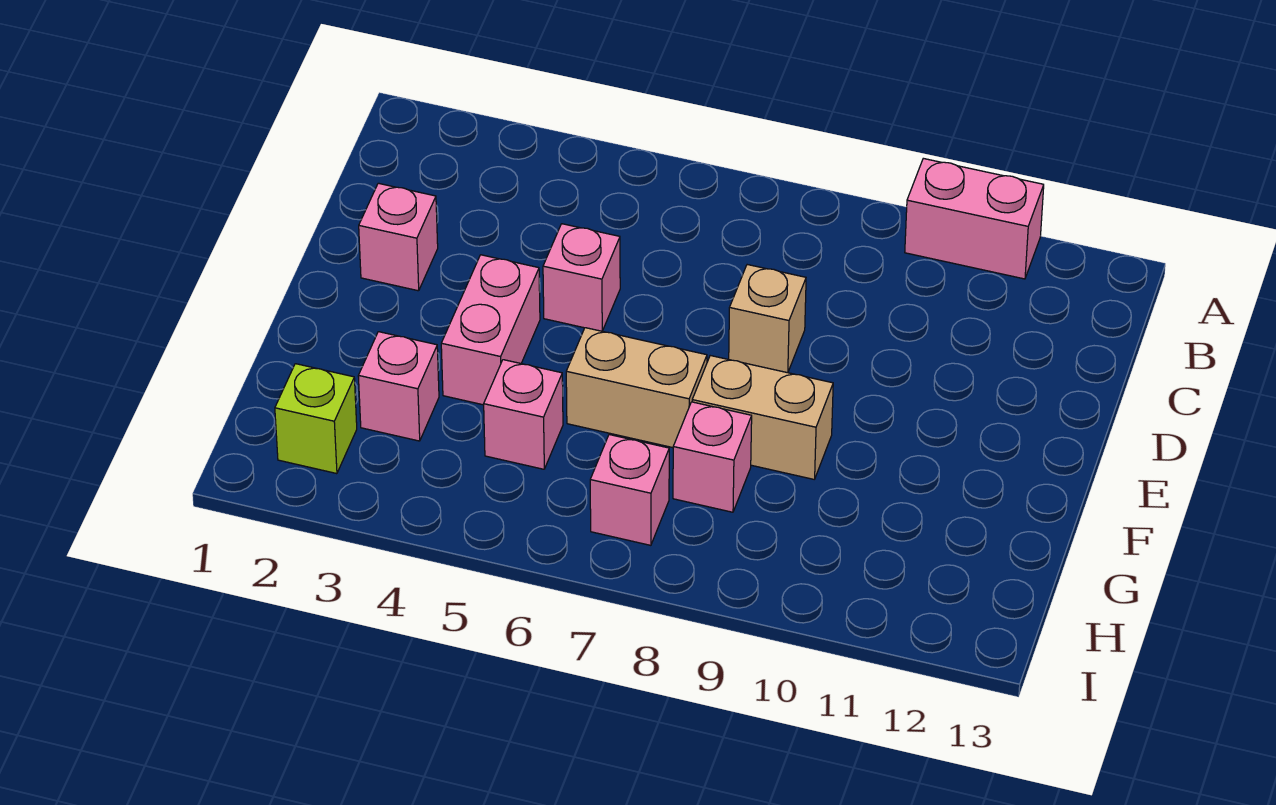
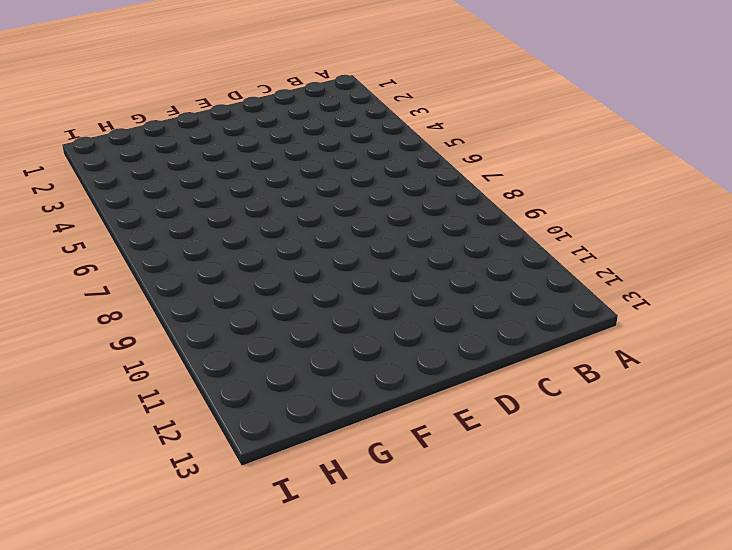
none -> pink brick A10:A11 level 1
none -> pink brick D2 level 1
none -> pink brick D5 level 1

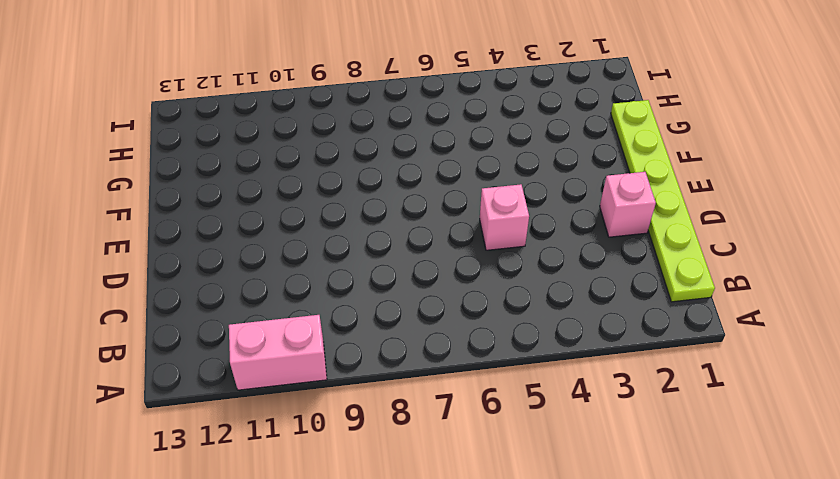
lime plate B1:G1 level 1 -> none
none -> tan brick D8 level 1
none -> pink brick E4:F4 level 1
none -> tan brick F6:F7 level 1

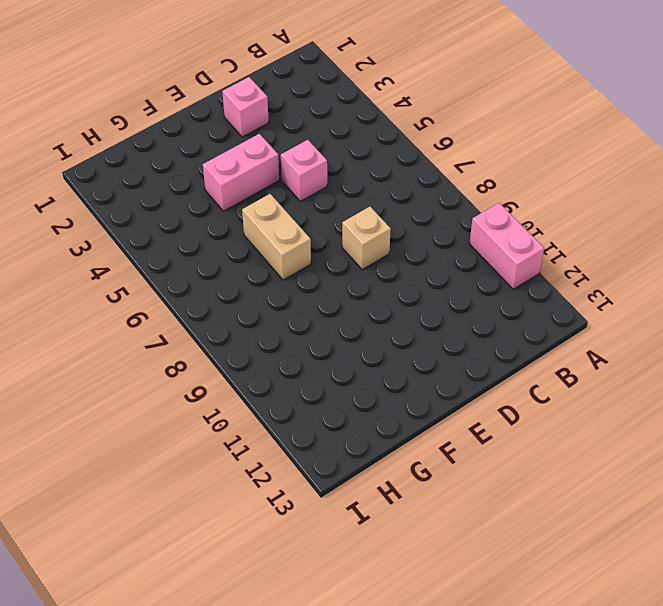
none -> tan brick F8:F9 level 1
none -> pink brick G3 level 1
none -> pink brick G5 level 1

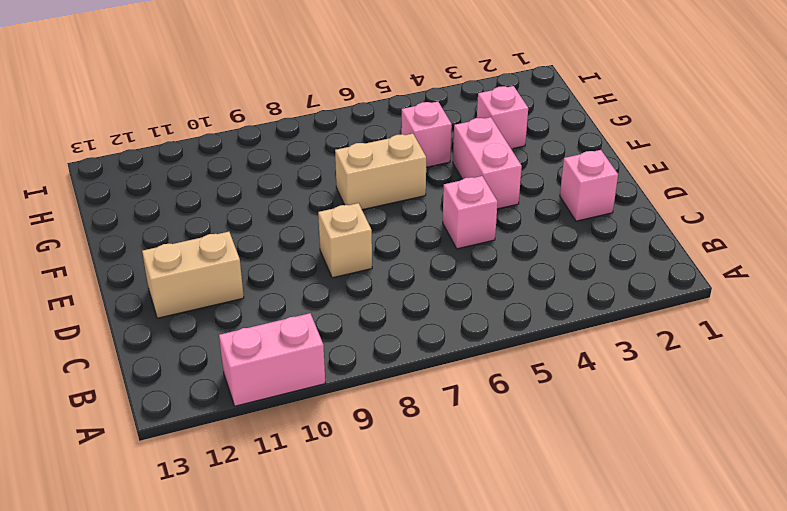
tan brick D11:D12 level 1 -> tan brick F8:F9 level 1
none -> pink brick G8 level 1
none -> lime brick H2 level 1
none -> pink brick H7 level 1

